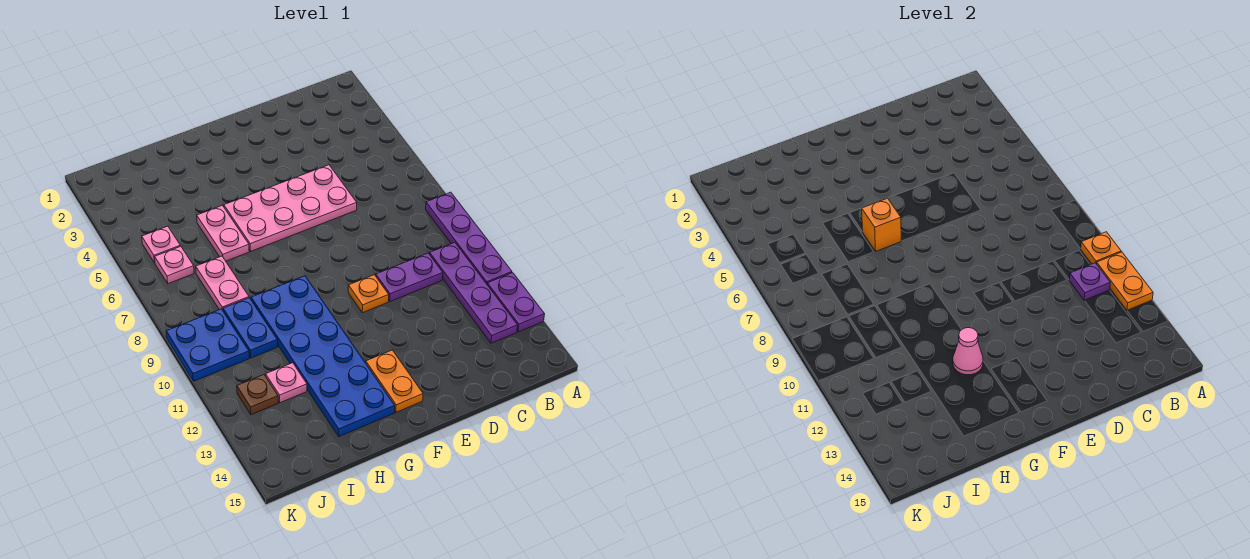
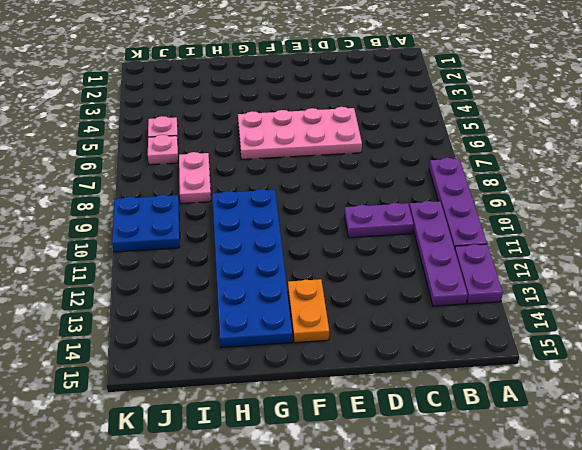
none -> orange plate E10 level 1
none -> pink plate H5:H6 level 1
none -> blue plate I9:I10 level 1

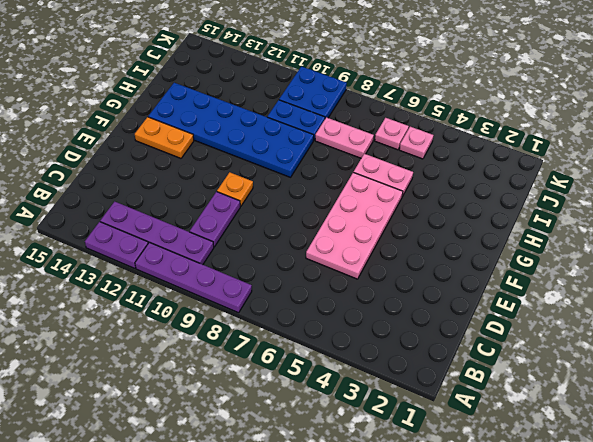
none -> pink plate I12 level 1
none -> brown plate J12 level 1
none -> orange plate A10 level 2

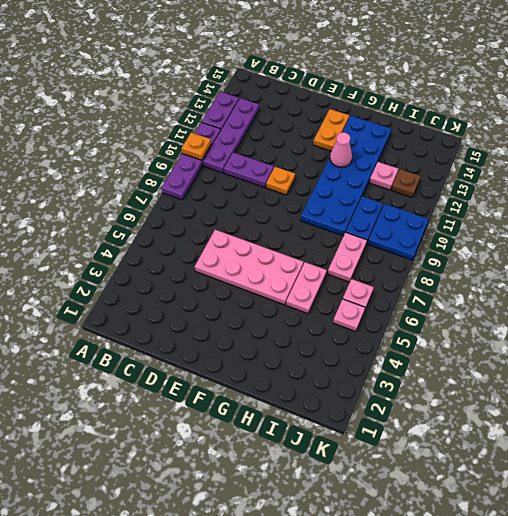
none -> orange plate A11:A12 level 2
none -> purple plate B11 level 2
none -> orange brick G6 level 2

